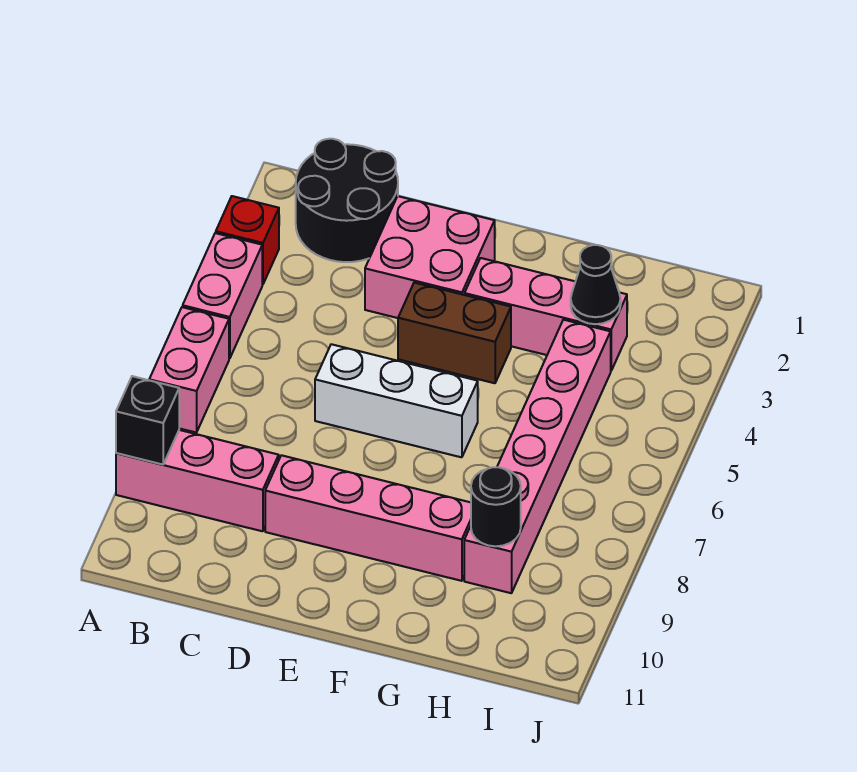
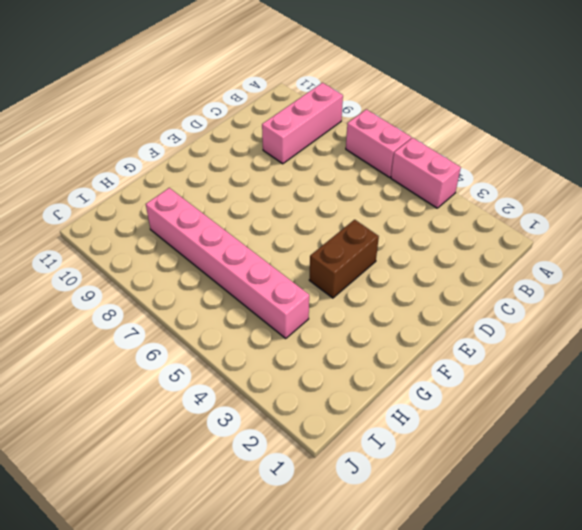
none -> red brick A3 level 1
none -> black round brick B1:C2 level 1
none -> pink brick D2:E3 level 1

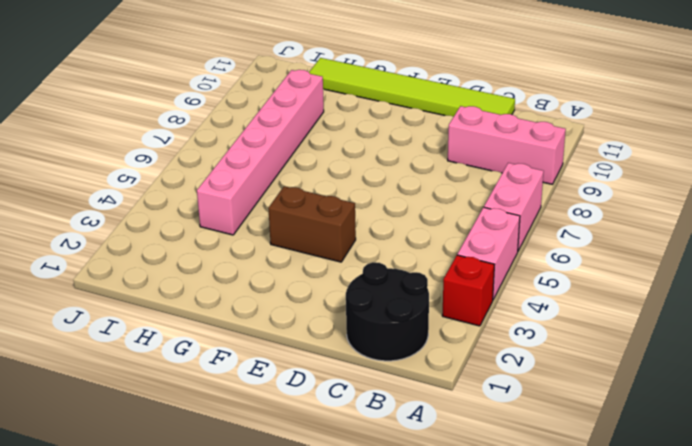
lime tile C11:H11 level 1 -> none
none -> pink brick D2:E3 level 1
none -> white brick D6:F6 level 1
none -> pink brick D9:G9 level 1

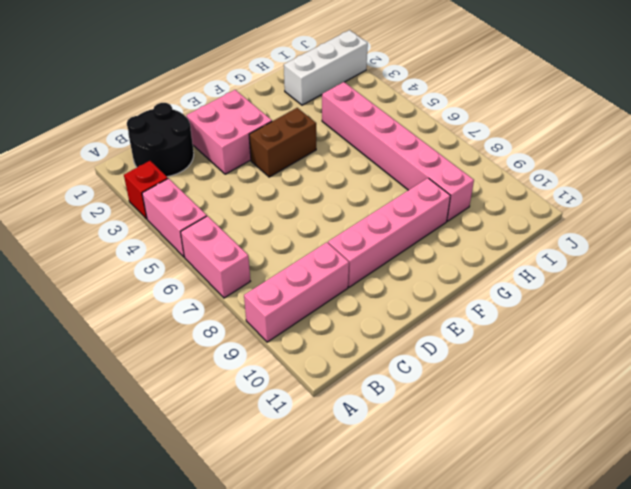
white brick H2:J2 level 1 -> white brick D6:F6 level 1
none -> pink brick F3:H3 level 1
none -> black brick A9 level 2
none -> black cone H3 level 2

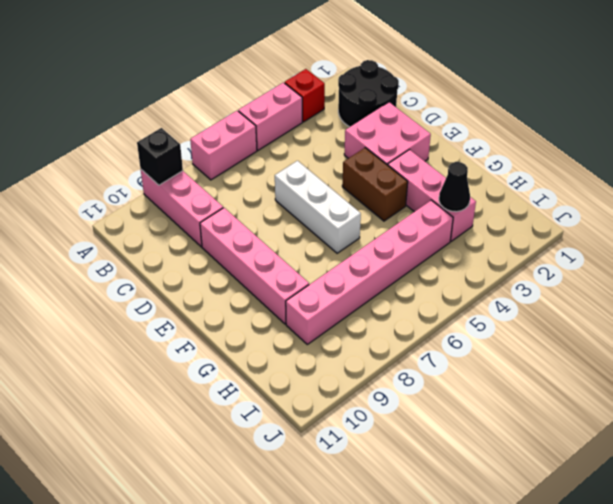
none -> black round brick H9 level 2

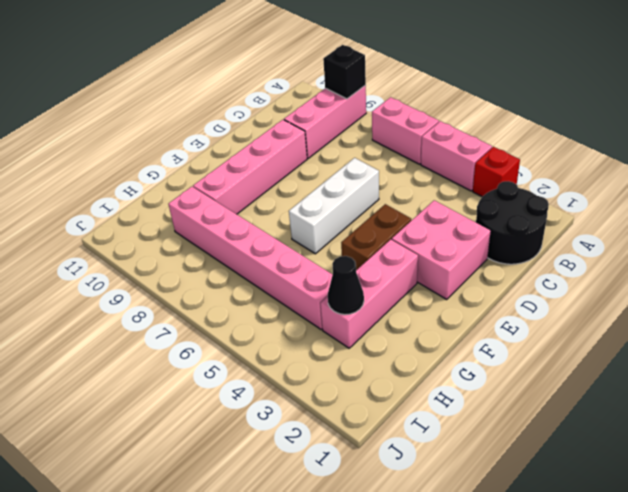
none -> black round brick H9 level 2

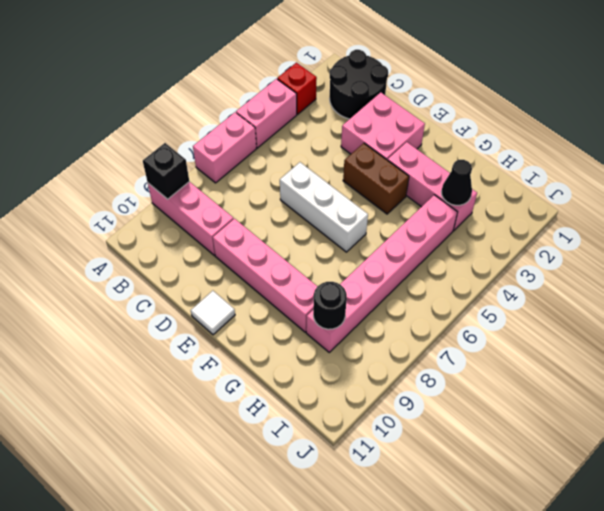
white tile E11 level 1 -> none

